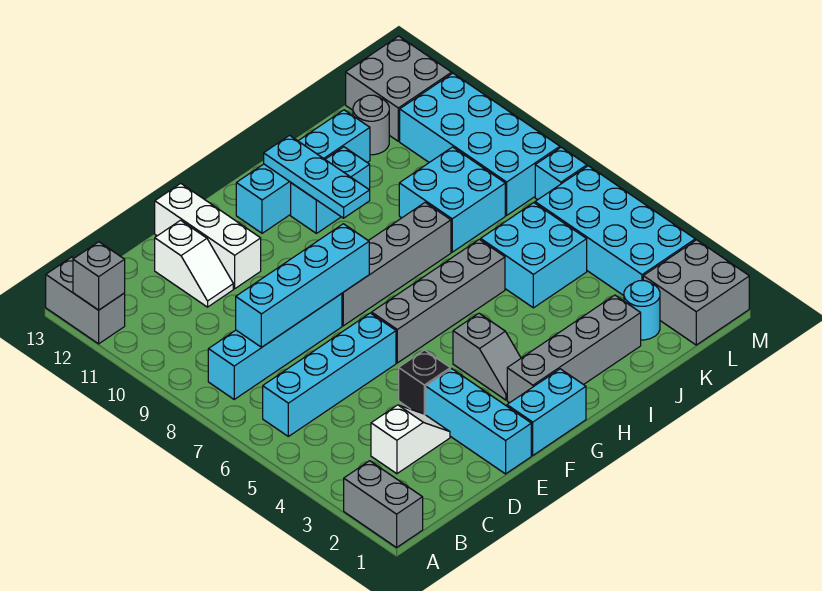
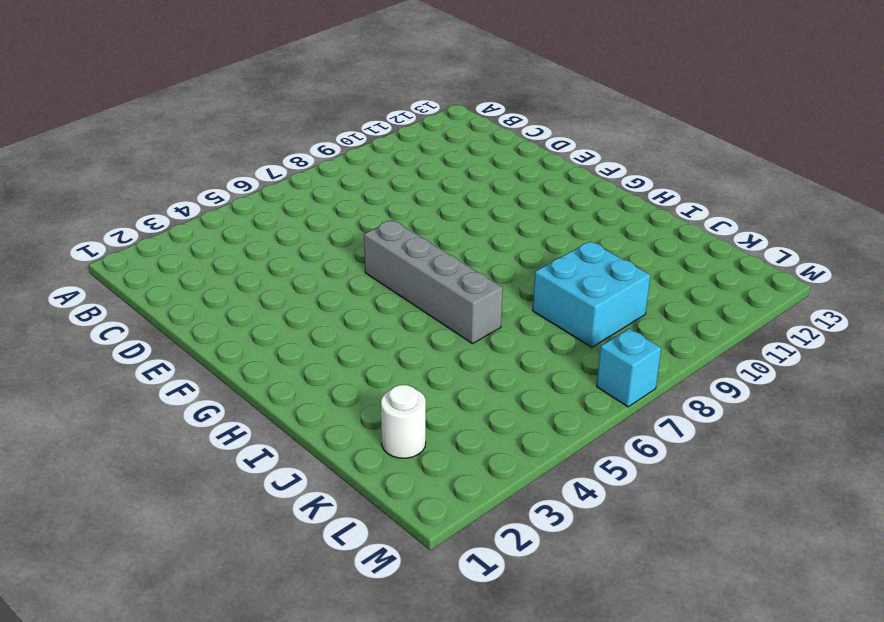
white round brick K2 level 1 -> cyan round brick K2 level 1
none -> grey brick A1:A2 level 1
none -> grey brick A12:A13 level 1
none -> cyan brick B6:E6 level 1

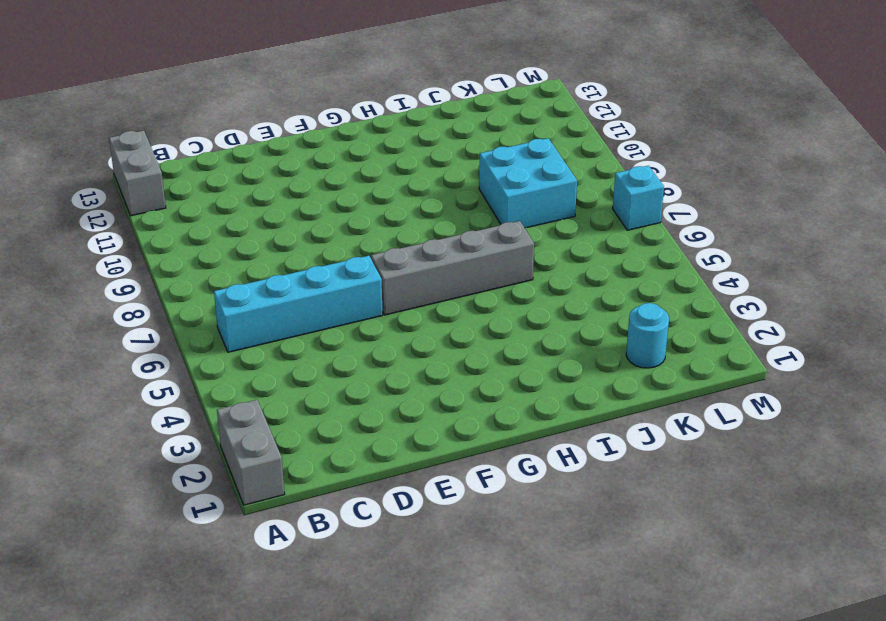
none -> cyan brick B8:E8 level 1
none -> white slope C3:D3 level 1 top C
none -> white slope D11:D12 level 1 top 12

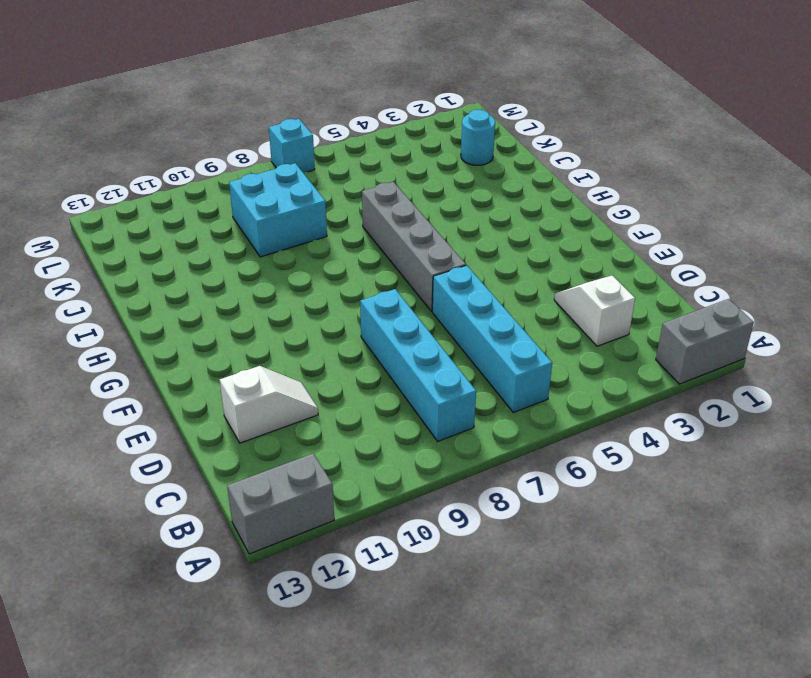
none -> cyan brick E1:E3 level 1
none -> black brick E4 level 1
none -> white brick E11:E13 level 1

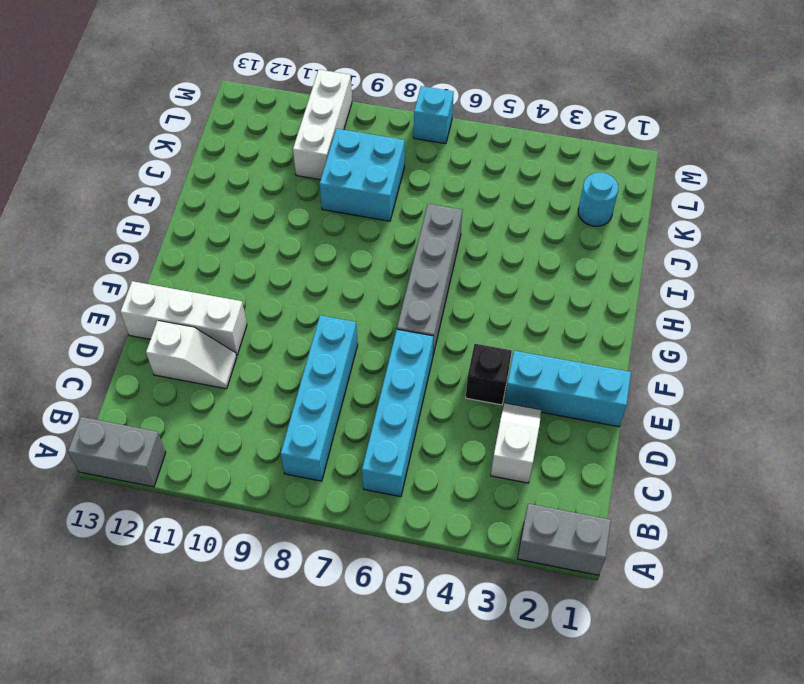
white brick K10:M10 level 1 -> cyan brick L8:M11 level 1
none -> cyan brick F1:G1 level 1
none -> grey brick F8:I8 level 1
none -> grey brick G2:J2 level 1

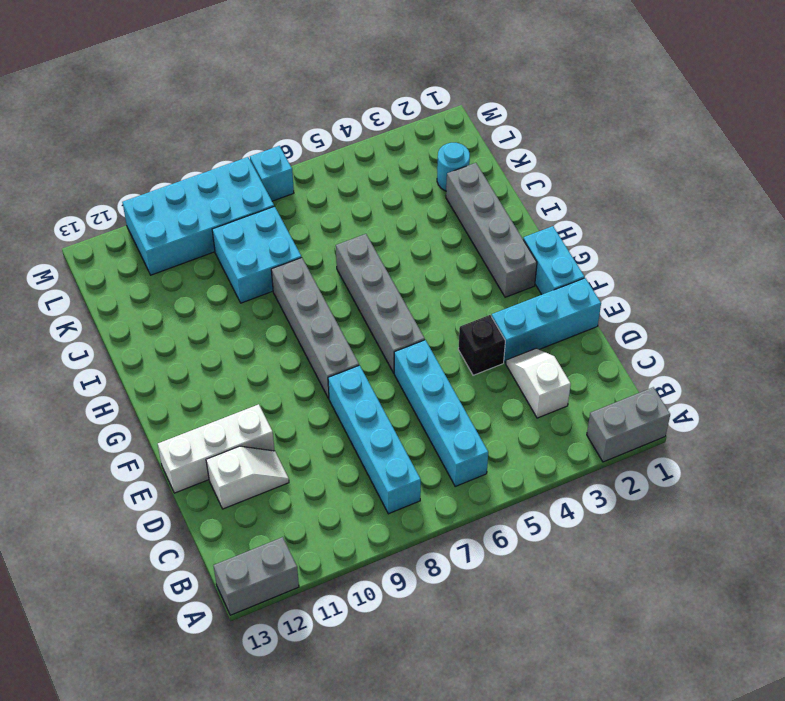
none -> grey slope G3:G4 level 1 top 4
none -> cyan brick G12:J12 level 1
none -> cyan brick H11:I11 level 1

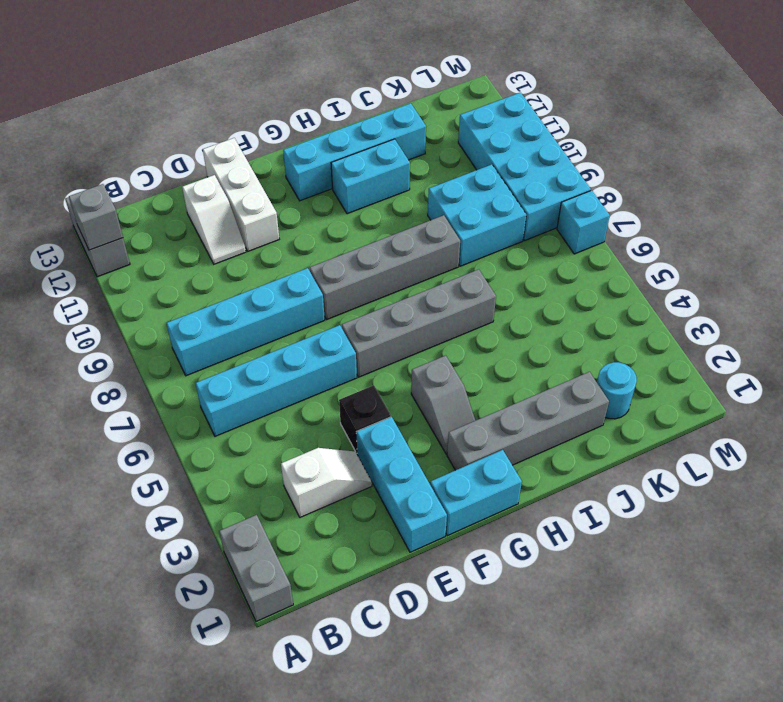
none -> cyan brick J5:K6 level 1
none -> grey round brick K12 level 1
none -> grey brick L1:M2 level 1

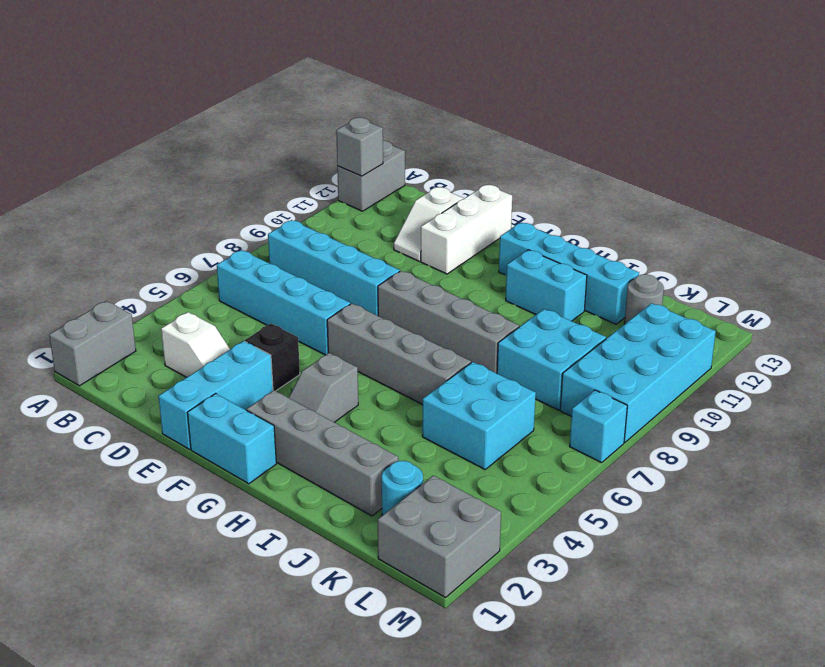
none -> cyan brick L3:M6 level 1
none -> grey brick L12:M13 level 1
none -> cyan brick C8:F8 level 2

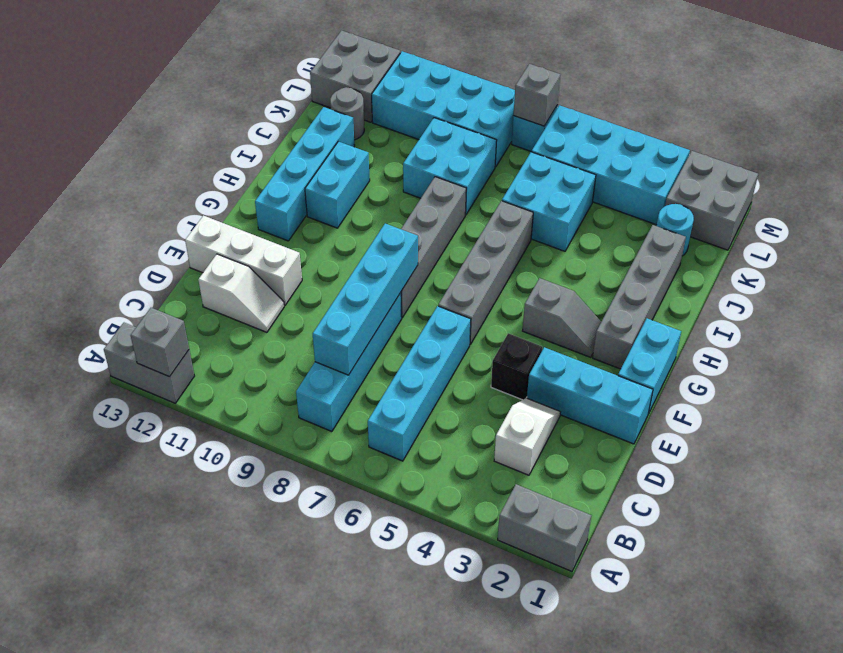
grey brick M7 level 2 -> none
none -> cyan plate H10:H12 level 2

